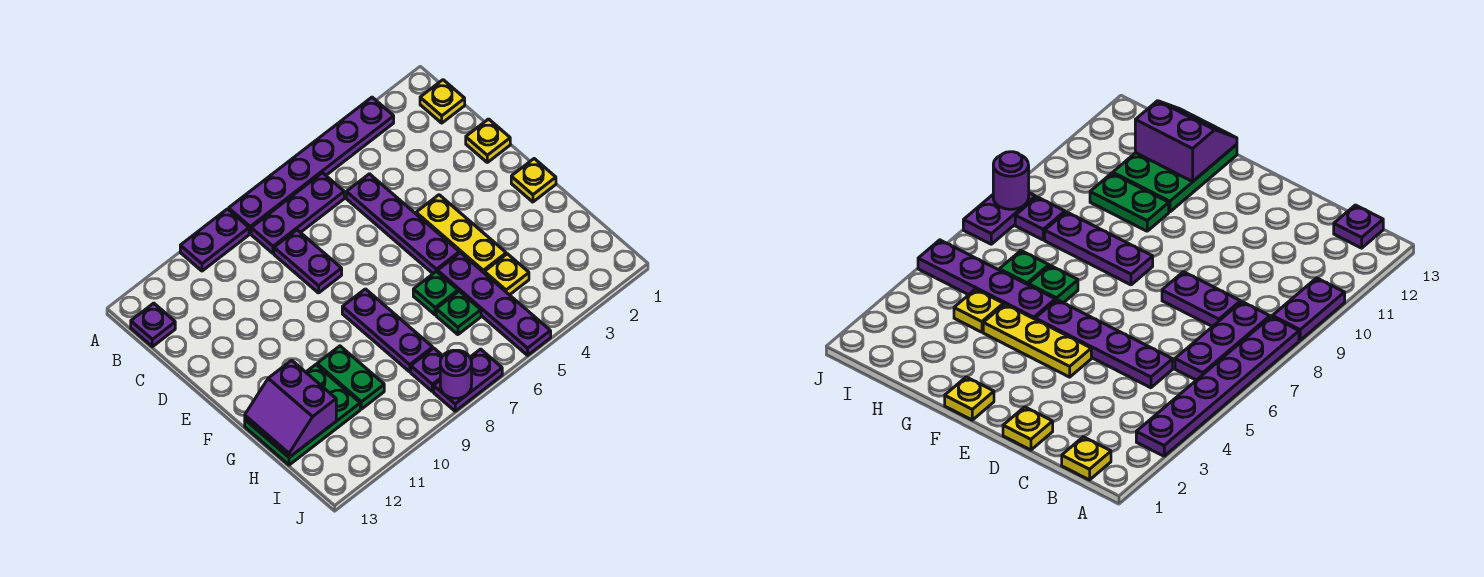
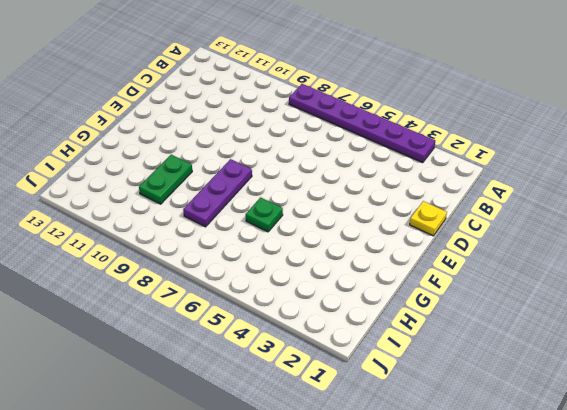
none -> purple plate A9:A10 level 1
none -> yellow plate B1 level 1
none -> purple plate B6:B8 level 1

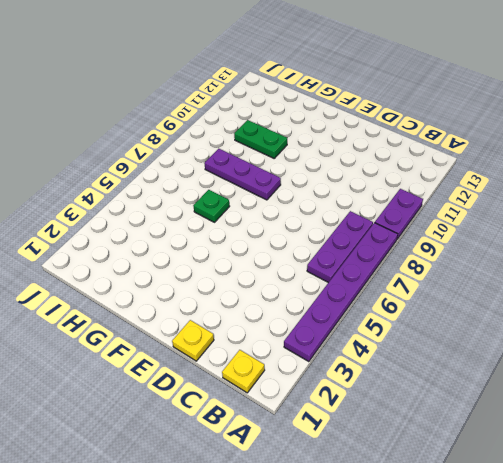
none -> purple plate B13 level 1
none -> purple plate C5:F5 level 1
none -> purple plate C8:D8 level 1

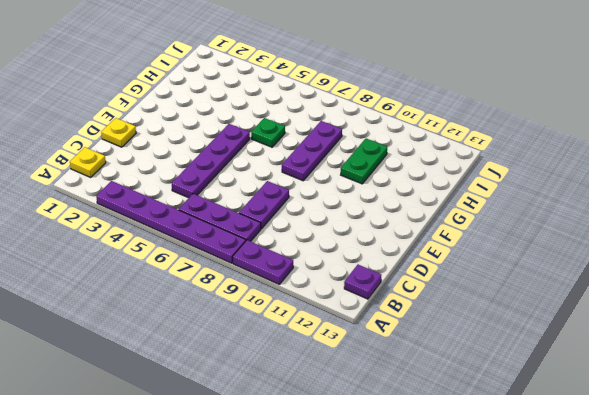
none -> yellow plate E4:G4 level 1
none -> yellow plate F1 level 1
none -> purple plate G5:J5 level 1

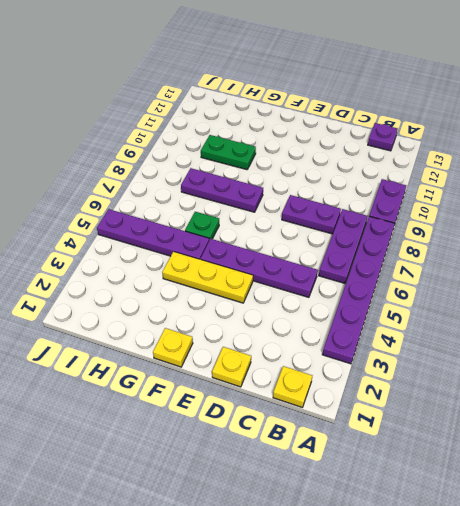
none -> green plate G11:H13 level 1
none -> yellow plate H4 level 1
none -> green plate H6 level 1

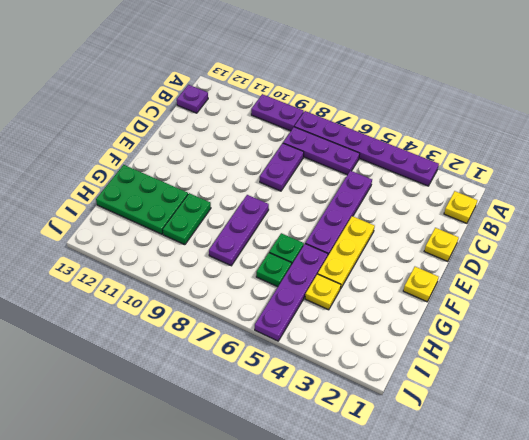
none -> purple plate I8 level 1
none -> purple plate J7:J8 level 1
none -> purple slope G12:H13 level 2 top 12

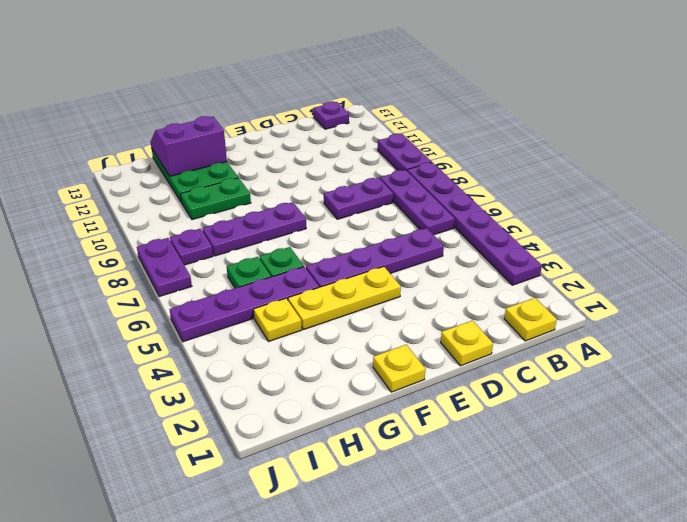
none -> purple round brick J8 level 2

